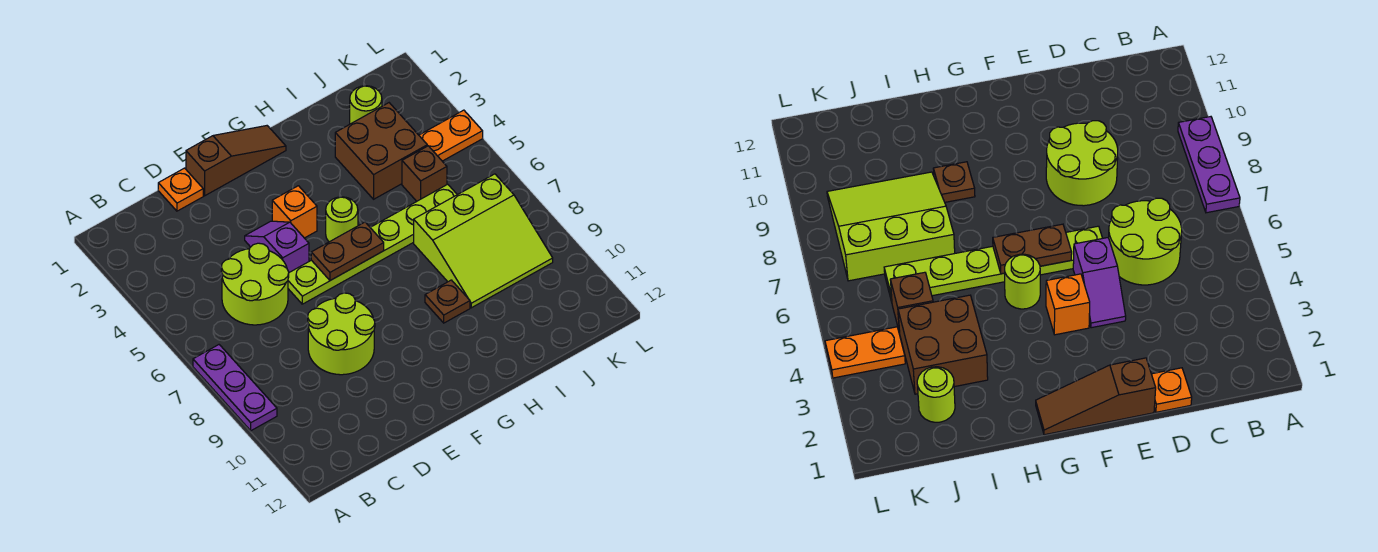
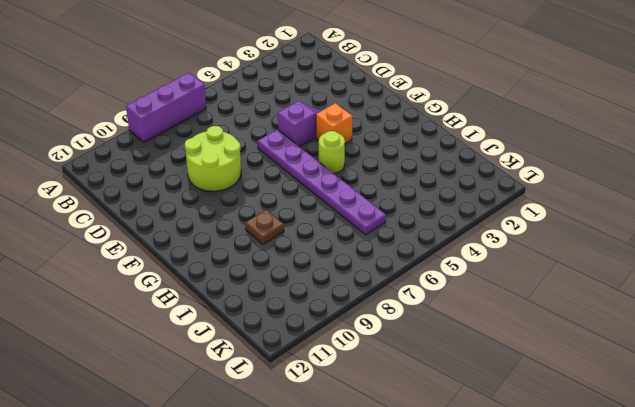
purple brick A7:A9 level 1 -> purple plate A7:A9 level 1
purple plate E6:J6 level 1 -> lime plate E6:J6 level 1
none -> lime round brick C5:D6 level 1
none -> orange plate D1 level 1
none -> brown slope E1:G1 level 1 top E

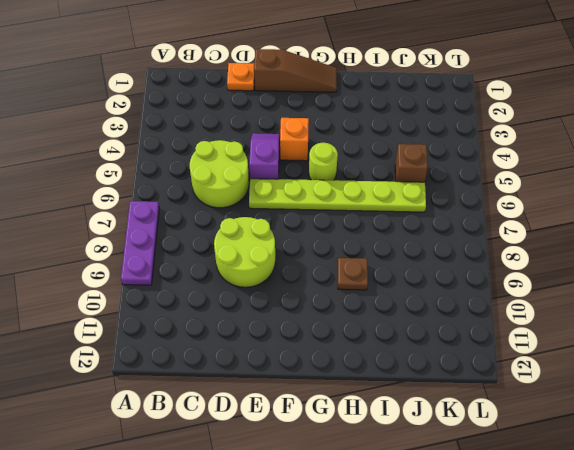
none -> brown brick I3:J4 level 1
none -> lime slope I7:K9 level 1 top 7
none -> lime round brick J2 level 1

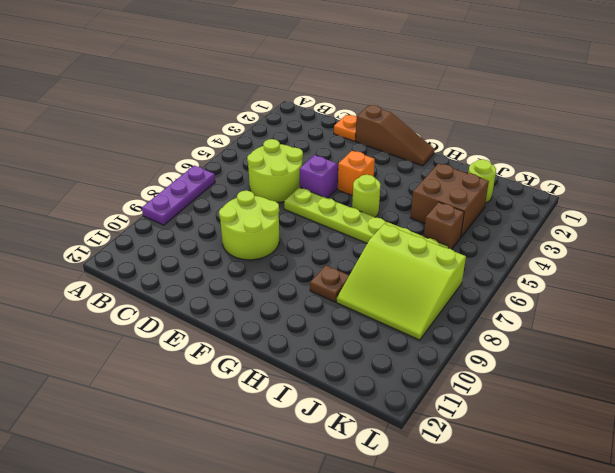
none -> orange plate K4:L4 level 1
none -> brown plate F6:G6 level 2

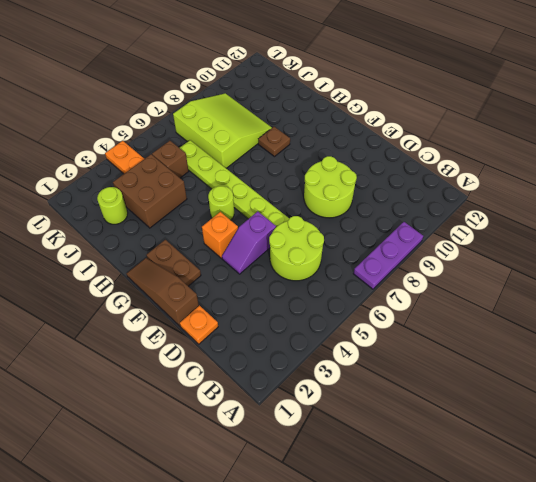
brown plate F2:G2 level 1 -> brown plate F6:G6 level 2

